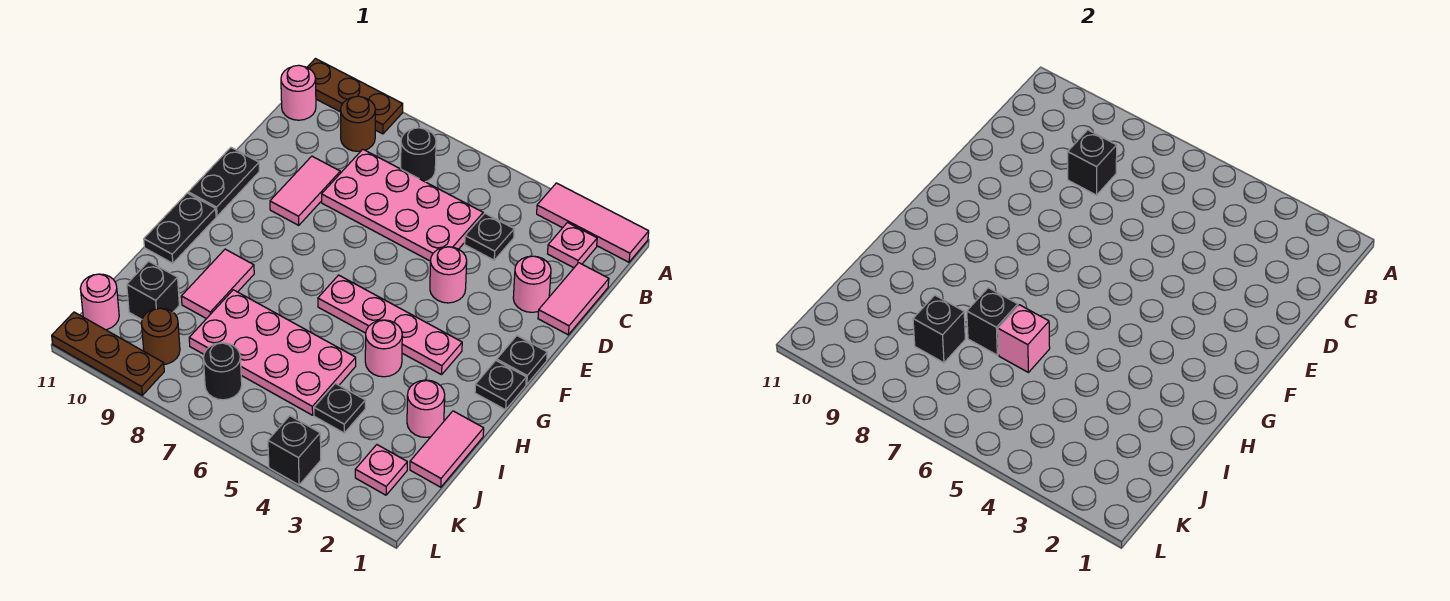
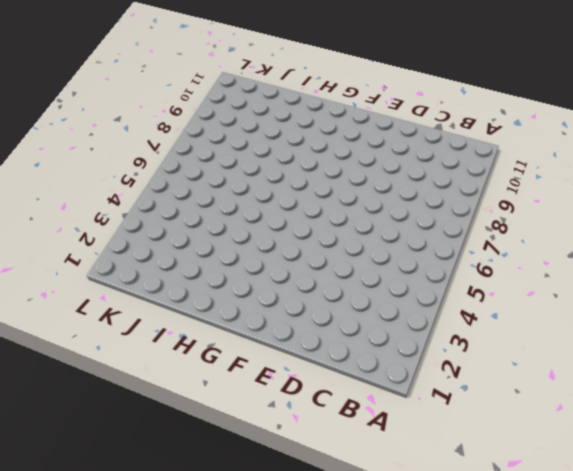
none -> pink tile A1:A3 level 1
none -> brown plate A9:A11 level 1
none -> pink plate B2 level 1
none -> black round brick B7 level 1

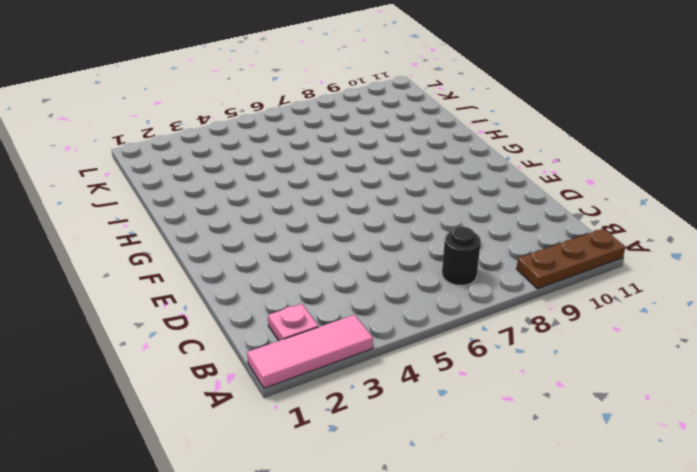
none -> brown round brick B9 level 1
none -> pink round brick B11 level 1
none -> pink tile C1:D1 level 1
none -> black plate C4 level 1

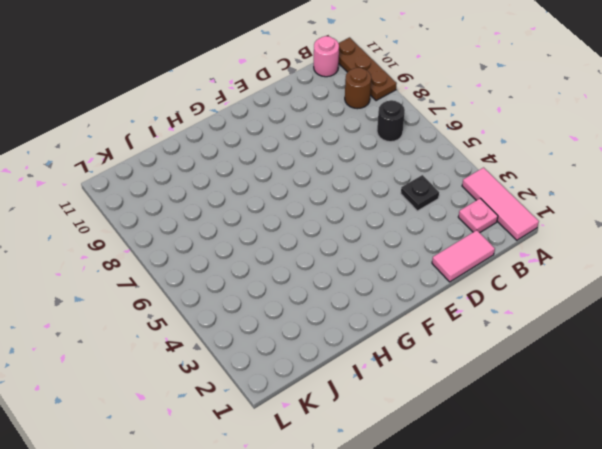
none -> pink plate C5:D8 level 1
none -> pink round brick D2 level 1
none -> pink tile D9:E9 level 1
none -> pink round brick E4 level 1

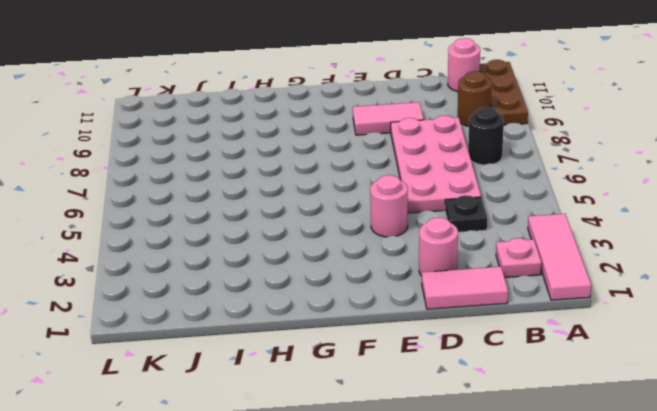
none -> black plate E11:F11 level 1
none -> black plate F1 level 1
none -> black plate G1 level 1
none -> pink plate G3:G6 level 1

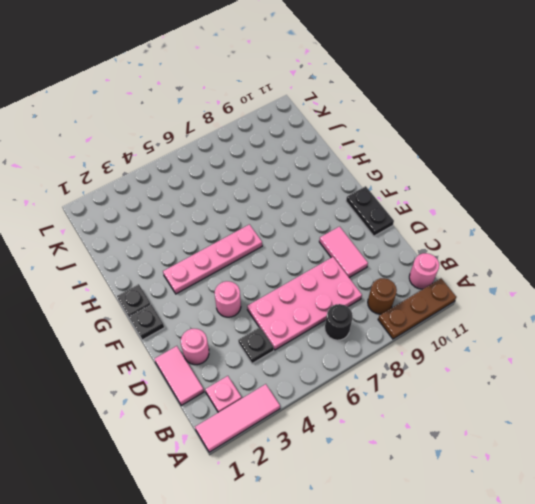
none -> black plate G11:H11 level 1
none -> pink round brick H4 level 1
none -> pink tile H9:I9 level 1
none -> pink tile I1:J1 level 1

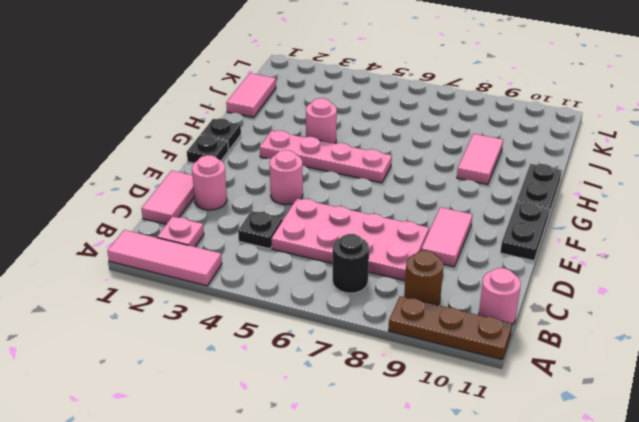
none -> pink round brick I2 level 1
none -> pink plate I5:J8 level 1
none -> black plate J4 level 1
none -> black brick J10 level 1

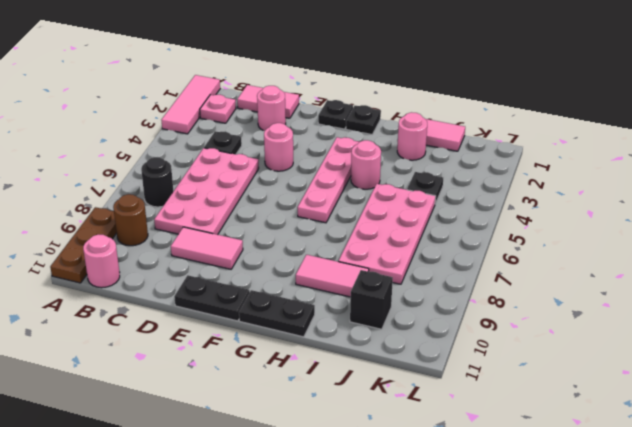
none -> pink plate K2 level 1
none -> black round brick K7 level 1
none -> brown round brick K9 level 1
none -> pink round brick K11 level 1

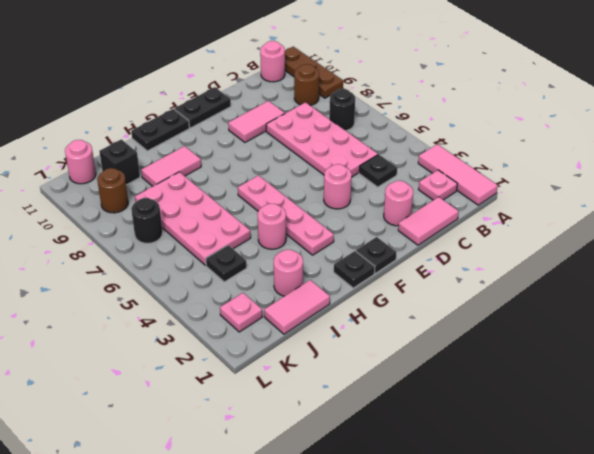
none -> black brick L4 level 1
none -> brown plate L9:L11 level 1
none -> black brick C8 level 2
none -> pink brick I6 level 2

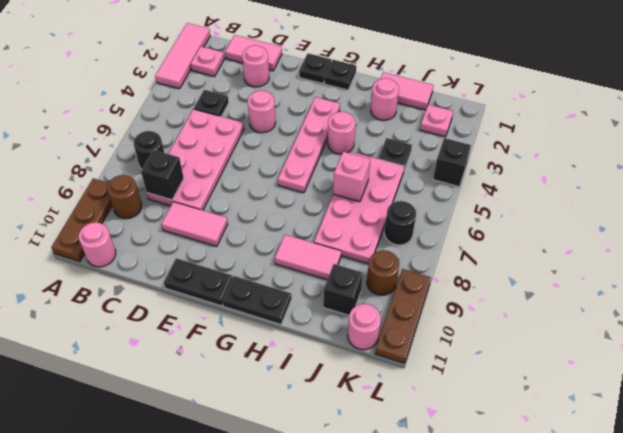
none -> black brick I7 level 2
none -> black brick J8 level 2

